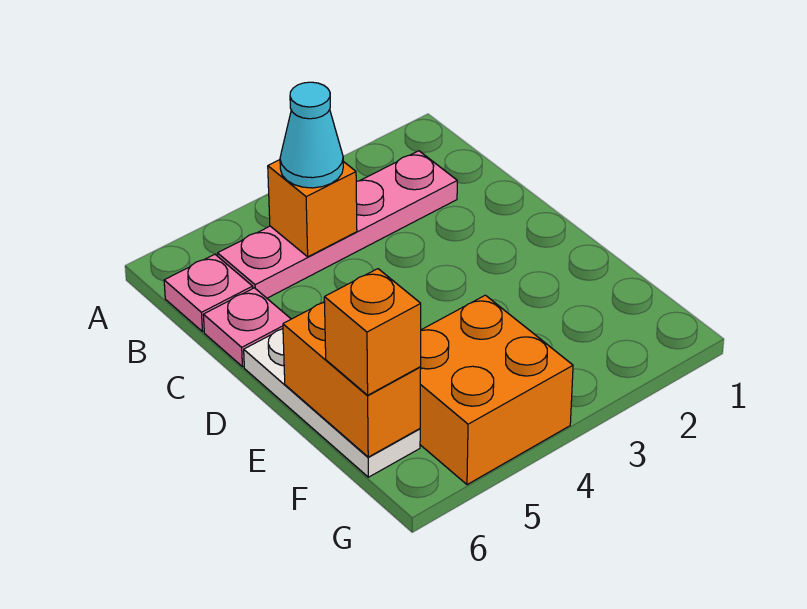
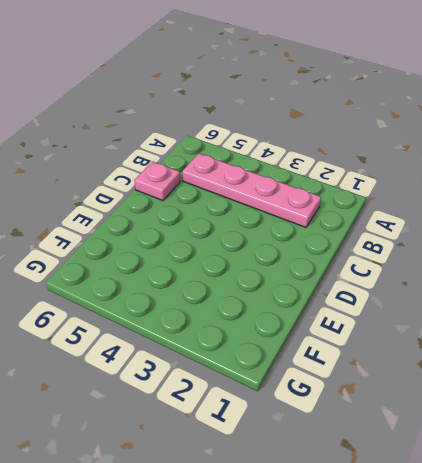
none -> pink plate B6 level 1
none -> white plate D6:F6 level 1

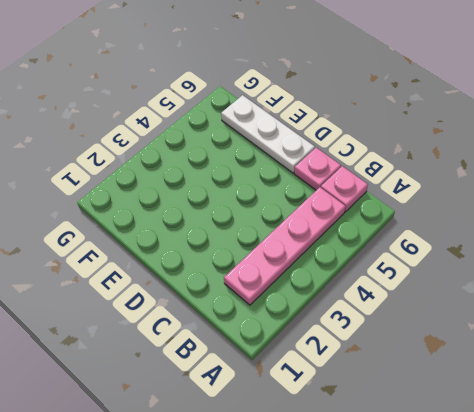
none -> orange brick F4:G5 level 1
none -> orange brick B4 level 2

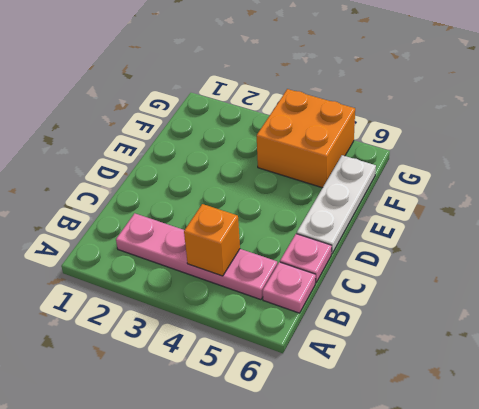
none -> orange brick E6:F6 level 2
none -> cyan cone B4 level 3

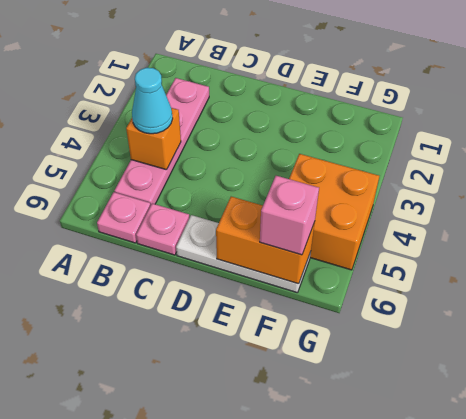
pink brick F6 level 3 -> orange brick F6 level 3

